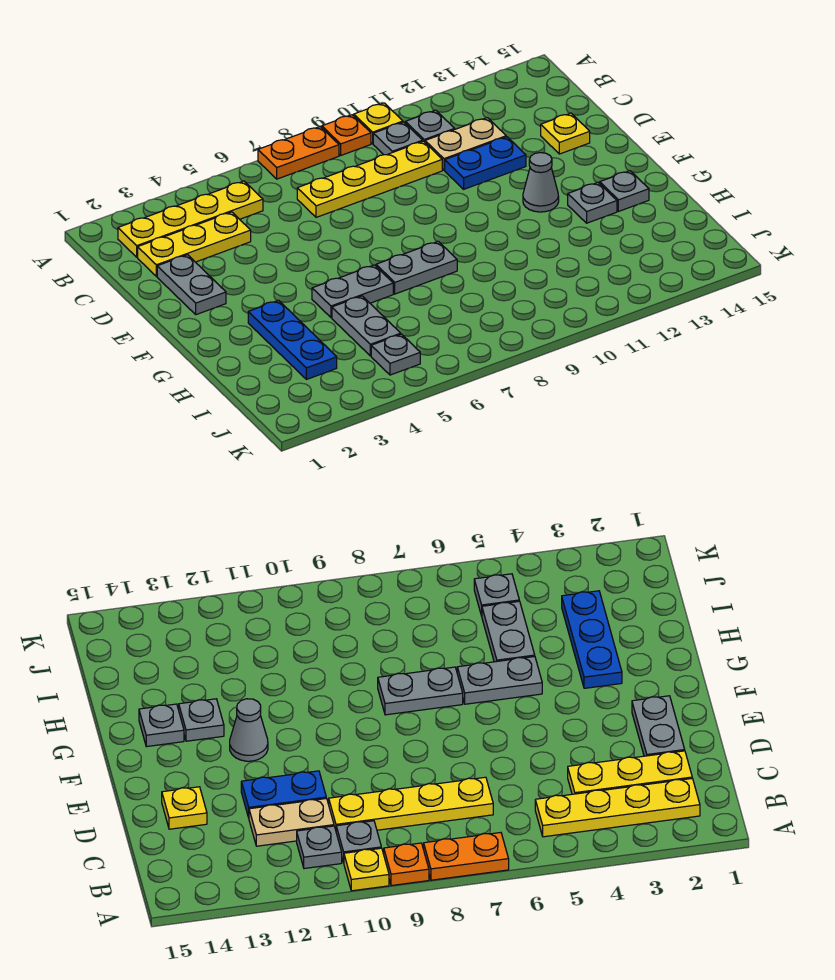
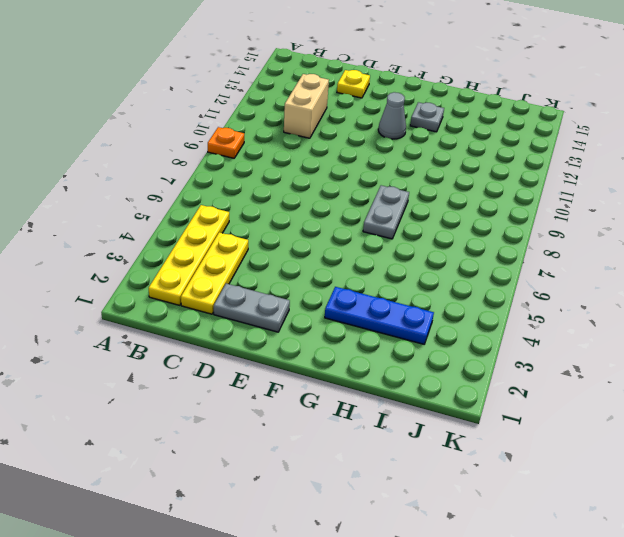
tan brick C11:C12 level 1 -> tan plate C11:C12 level 1
none -> orange plate A7:A8 level 1
none -> yellow plate A10 level 1
none -> grey plate B10 level 1

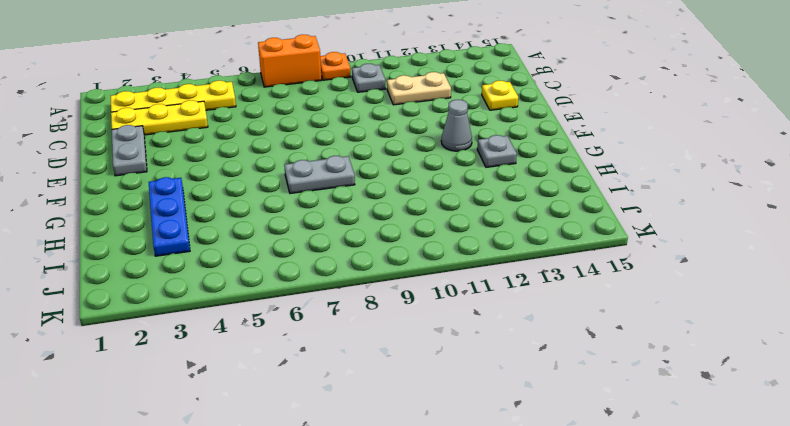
orange brick A7:A8 level 1 -> orange plate A7:A8 level 1
none -> yellow plate A10 level 1
none -> grey plate B11 level 1
none -> yellow plate C7:C10 level 1

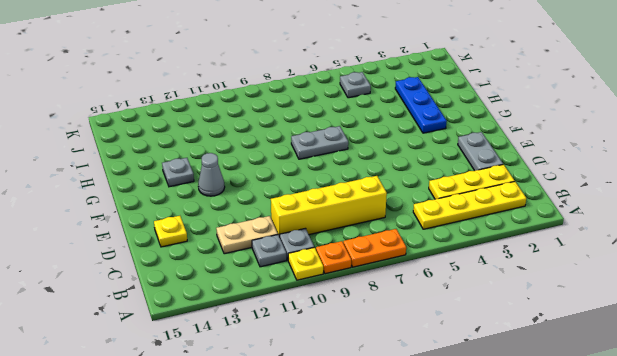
yellow brick C7:C10 level 1 -> yellow plate C7:C10 level 1
none -> blue plate D11:D12 level 1
none -> grey plate G5:G6 level 1
none -> grey plate G14 level 1

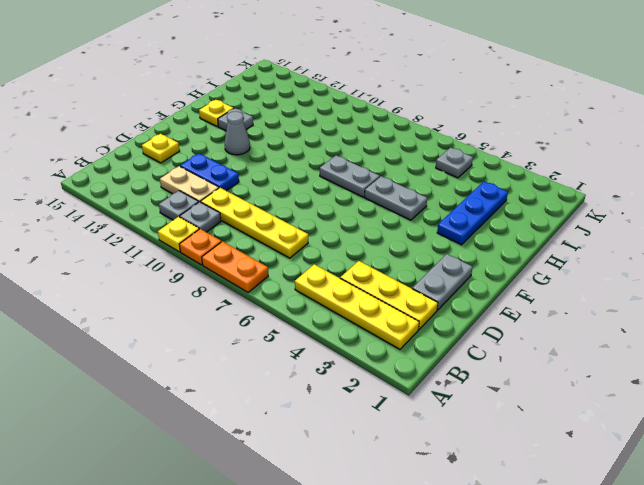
yellow plate G14 level 1 -> grey plate G14 level 1
none -> grey plate H5:I5 level 1

